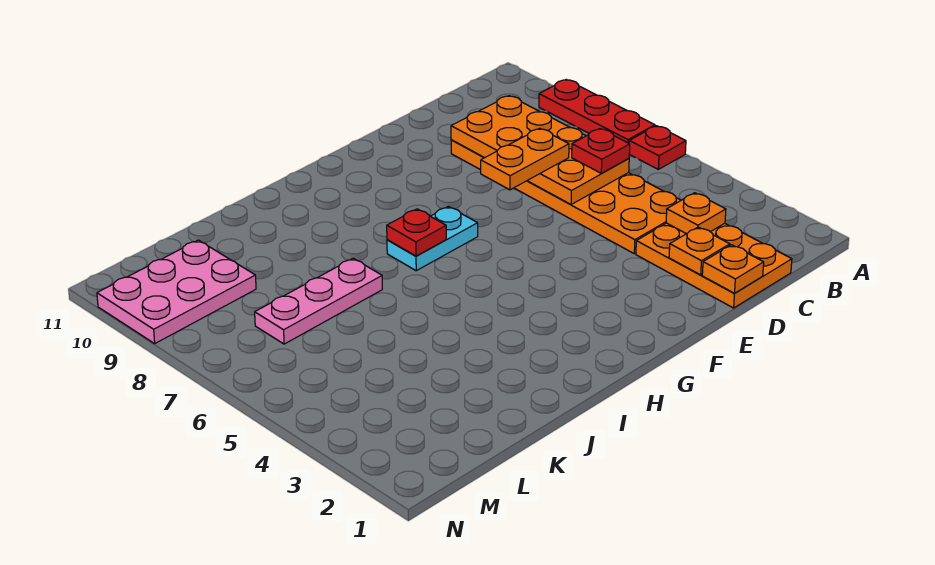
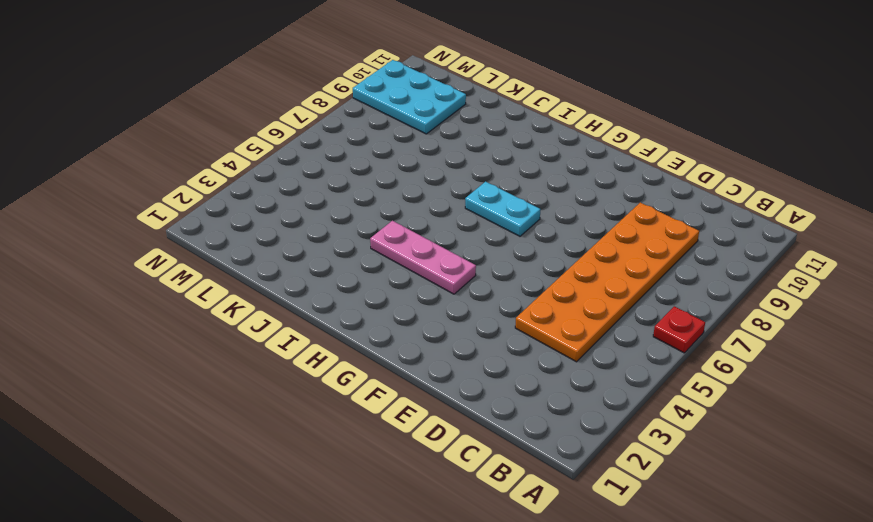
pink plate G4:I4 level 1 -> pink plate J7:L7 level 1
cyan plate L9:N10 level 1 -> pink plate L9:N10 level 1
none -> red plate A7:A9 level 1
none -> orange plate C1:D3 level 1
none -> orange plate C3 level 2

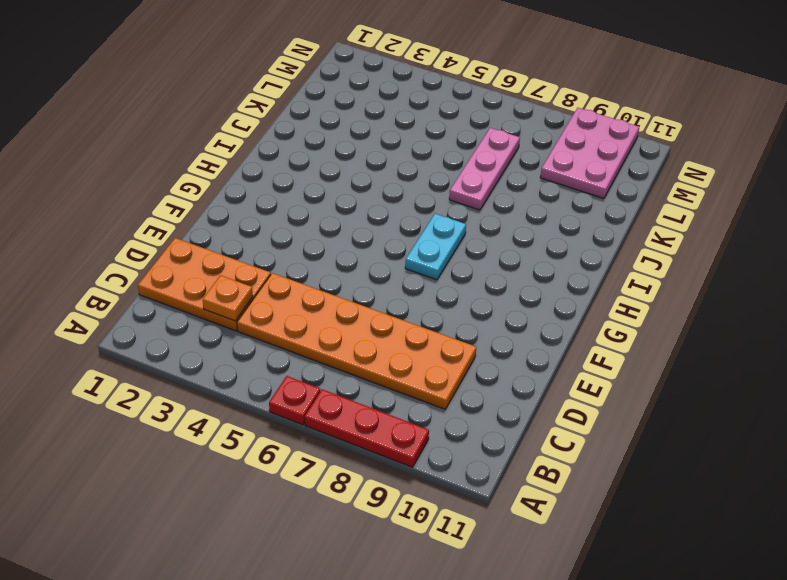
none -> orange plate C6:D9 level 2
none -> orange plate D1 level 2
none -> orange plate D2 level 2

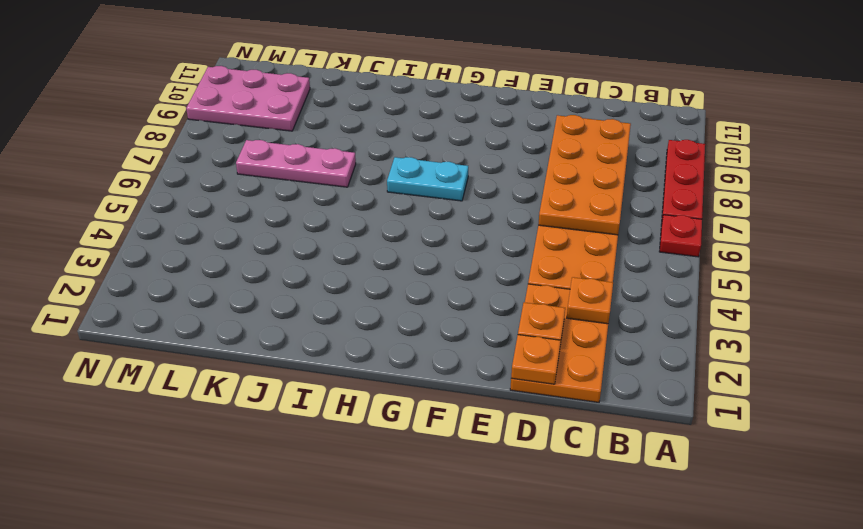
none -> red plate H7 level 2
none -> red plate C6 level 3
none -> orange plate D7:E7 level 3

